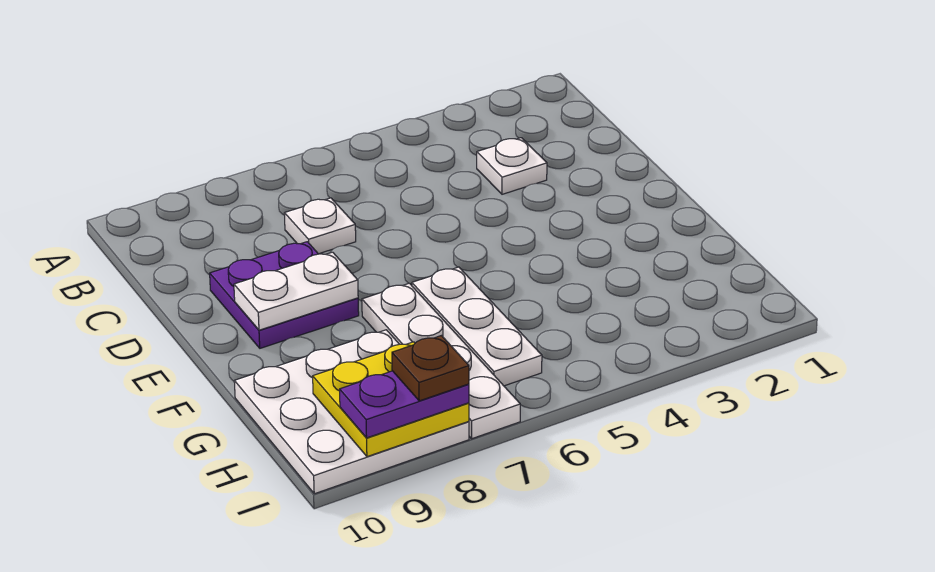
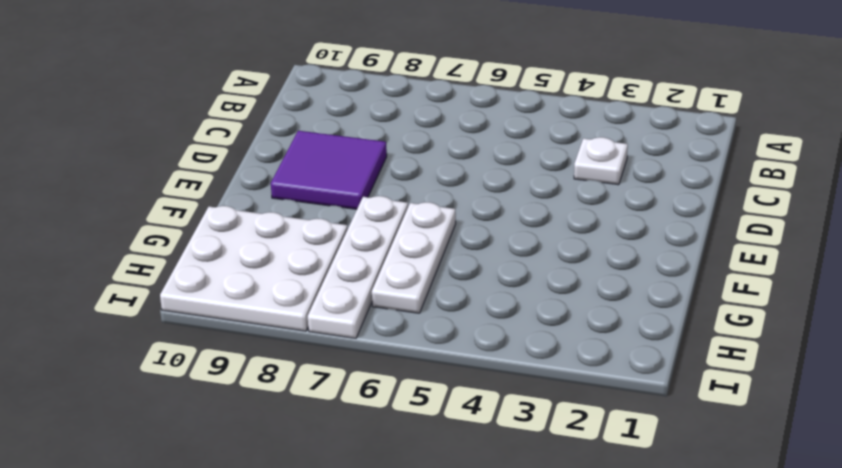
purple tile D8:E9 level 1 -> purple plate D8:E9 level 1
none -> white plate C7 level 1
none -> white plate E8:E9 level 2

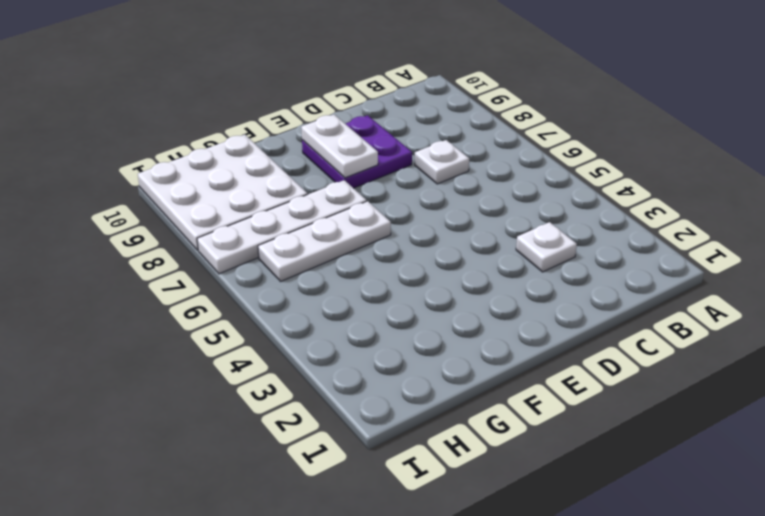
none -> yellow plate H8:I9 level 2
none -> purple plate I8:I9 level 3

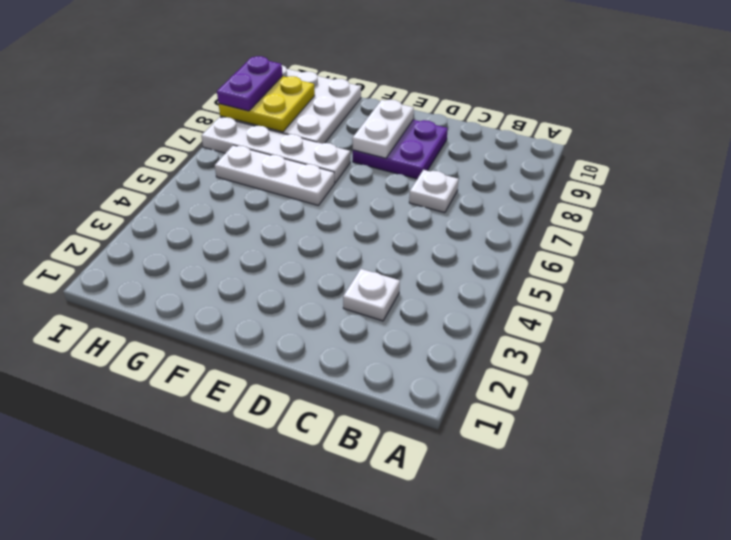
none -> brown plate I8 level 4

